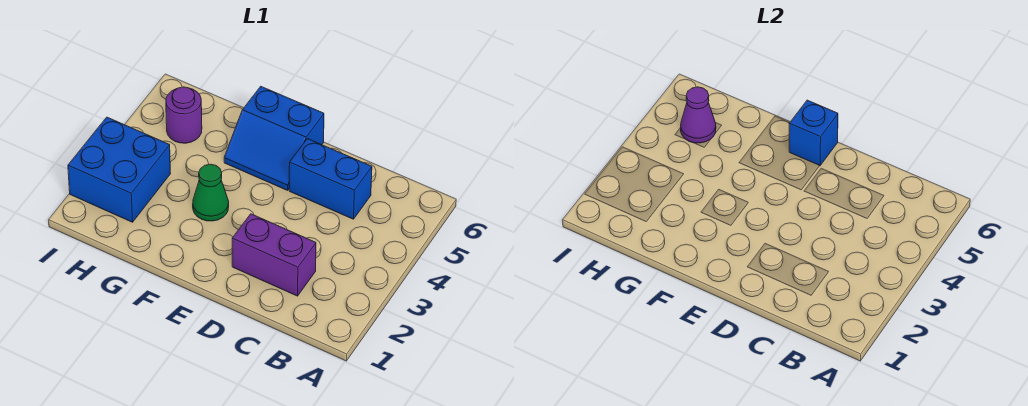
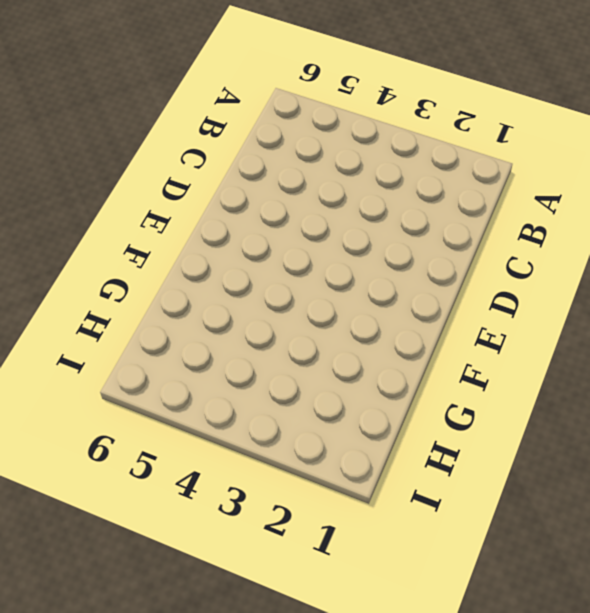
none -> purple brick C2:D2 level 1
none -> blue brick C5:D5 level 1

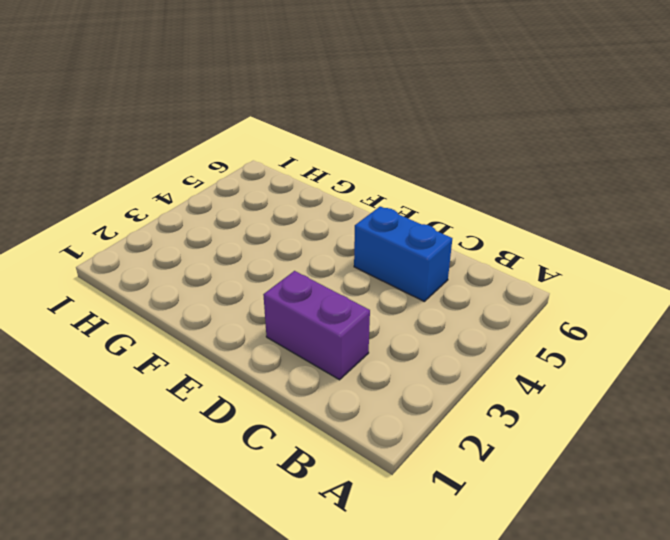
none -> blue slope E5:F6 level 1 top 6
none -> green cone F3 level 1

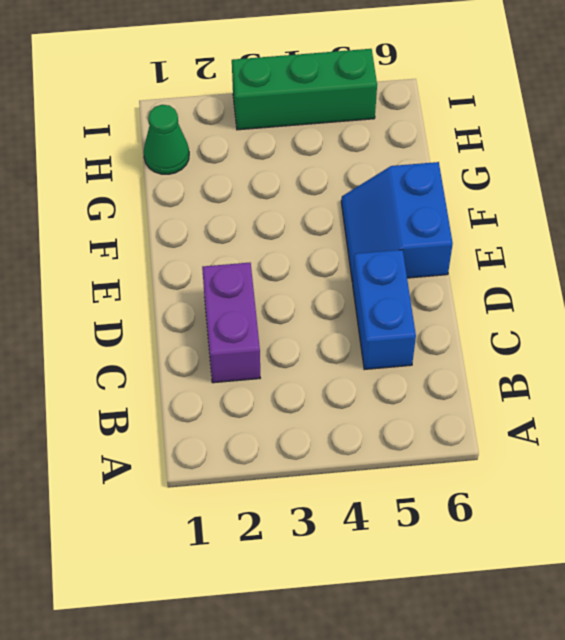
green cone H1 level 1 -> green cone F3 level 1
green brick I3:I5 level 1 -> blue brick H2:I3 level 1
none -> purple round brick H5 level 1
none -> blue brick E6 level 2

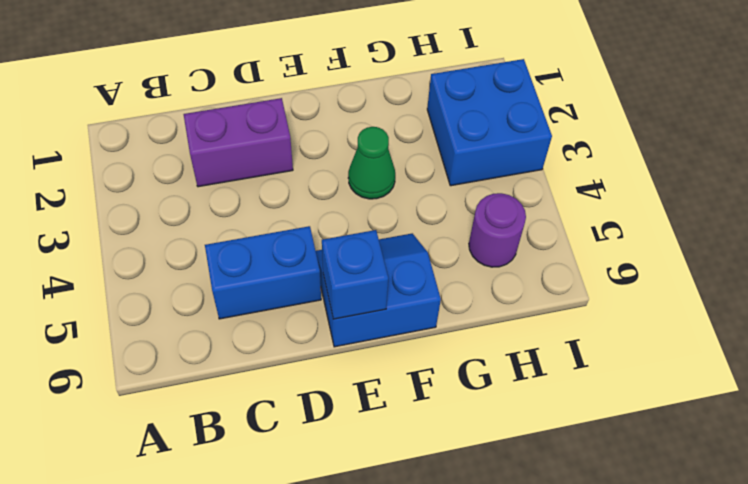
none -> purple cone H5 level 2

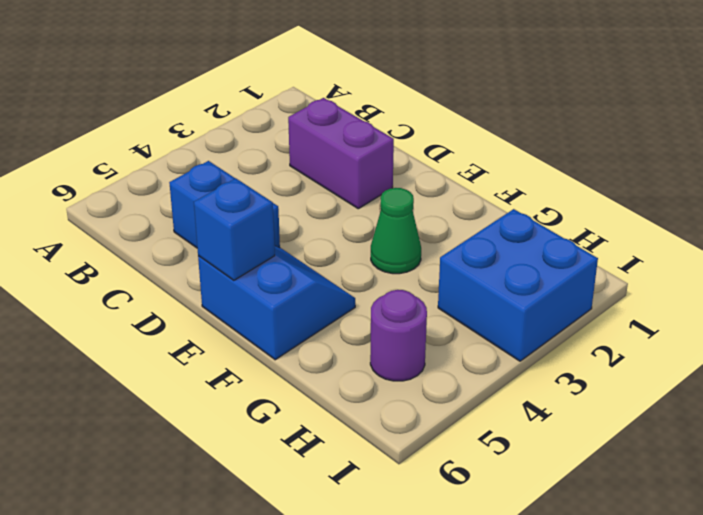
none -> purple cone H5 level 2

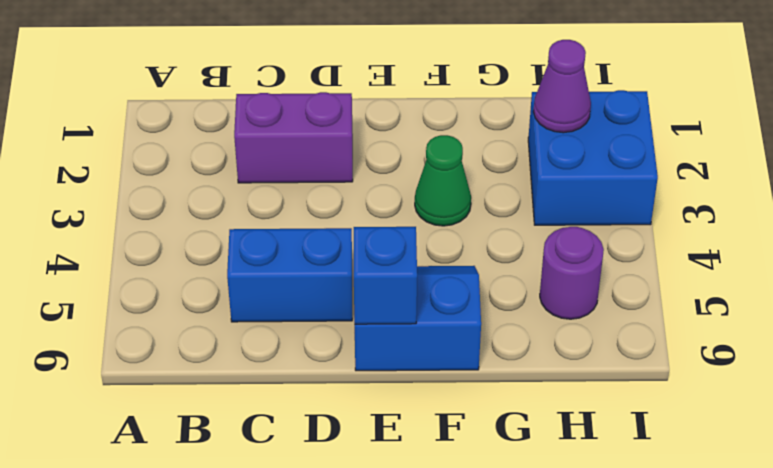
purple cone H2 level 2 -> purple cone H5 level 2

